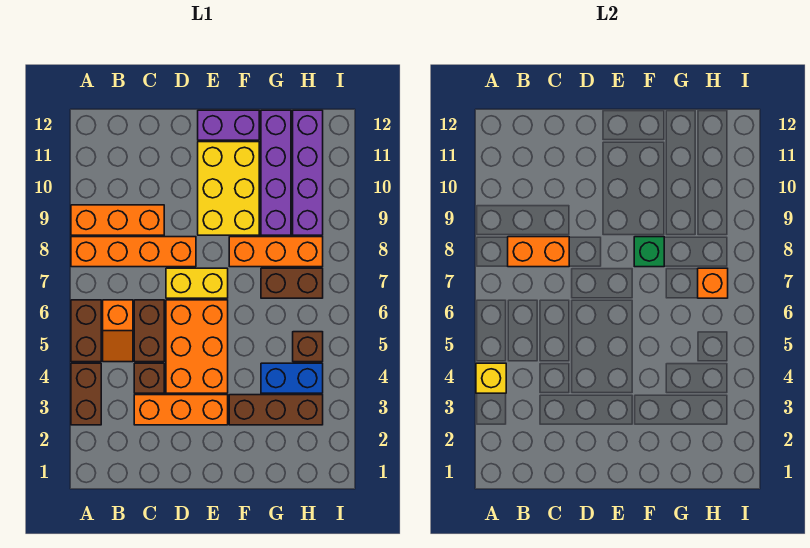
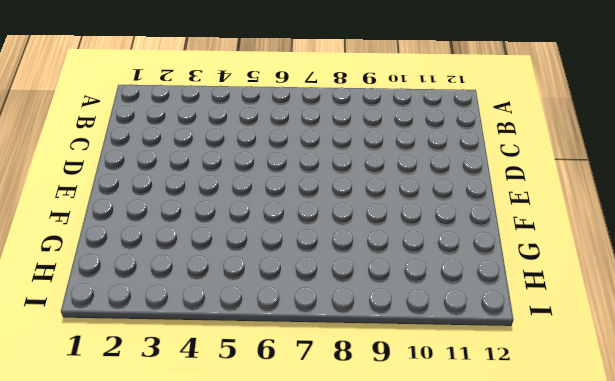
none -> brown brick A3:A4 level 1
none -> brown brick A5:A6 level 1
none -> orange brick A8:D8 level 1

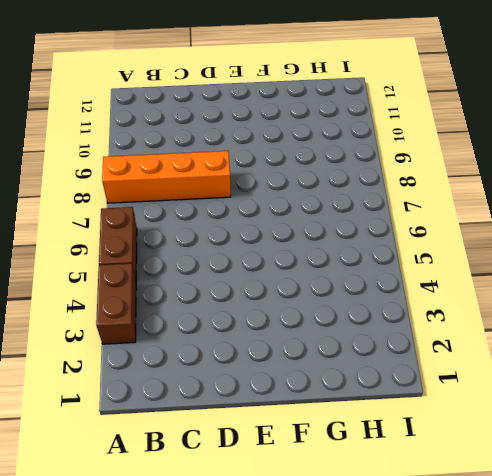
none -> orange brick A9:C9 level 1
none -> orange slope B5:B6 level 1 top 6
none -> orange brick C3:E3 level 1

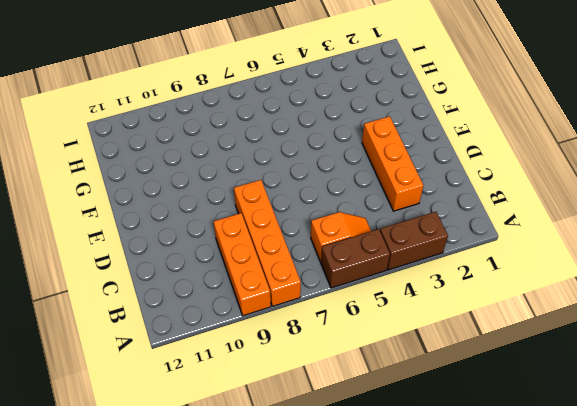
none -> brown brick C4 level 1
none -> brown brick C5:C6 level 1
none -> orange brick D4:E6 level 1

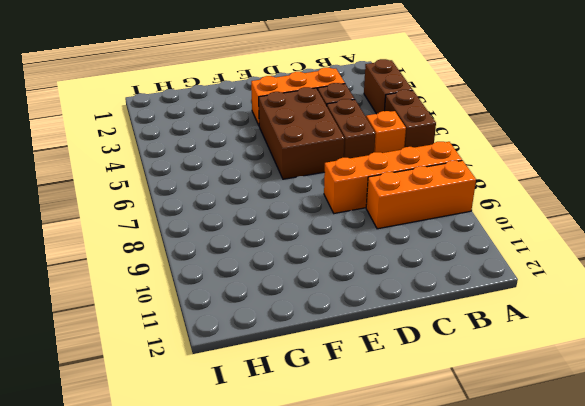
brown brick D4:E6 level 1 -> orange brick D4:E6 level 1
none -> yellow brick D7:E7 level 1
none -> yellow brick E9:F11 level 1
none -> purple brick E12:F12 level 1

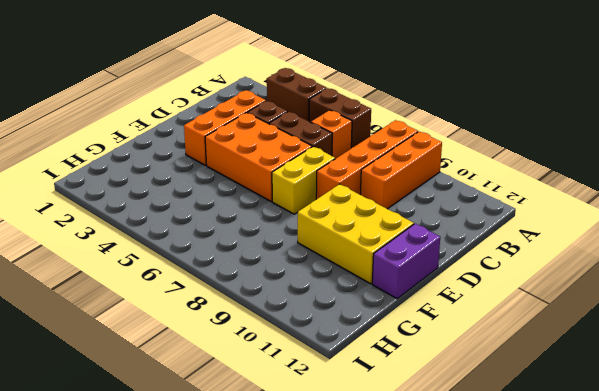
none -> brown brick F3:H3 level 1
none -> orange brick F8:H8 level 1
none -> blue brick G4:H4 level 1

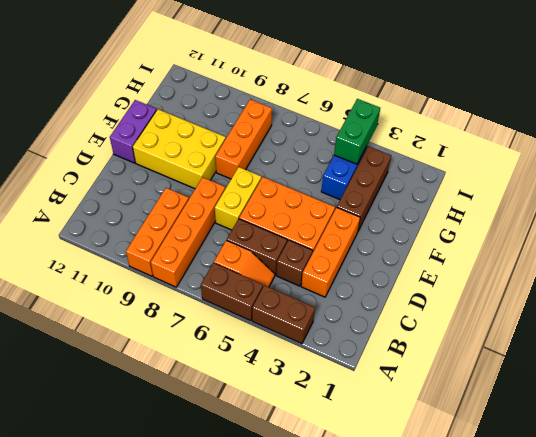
green brick H4:I4 level 2 -> none
none -> brown brick G7:H7 level 1
none -> purple brick G9:G12 level 1
none -> brown brick H5 level 1

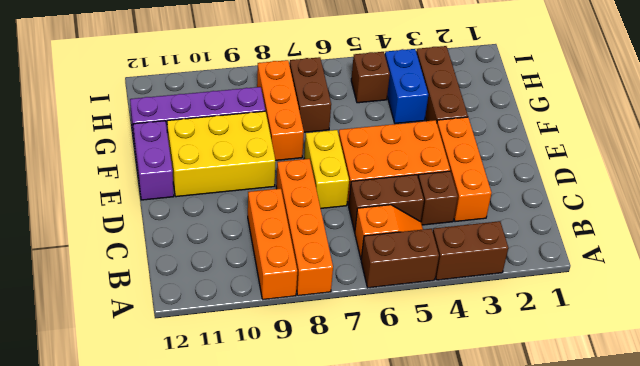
none -> purple brick H9:H12 level 1
none -> yellow brick A4 level 2
none -> orange brick B8:C8 level 2

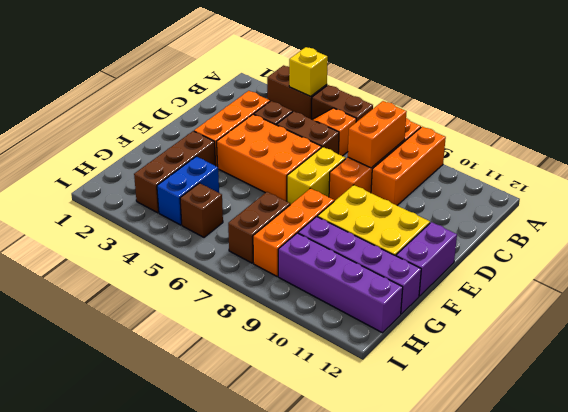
none -> green brick F8 level 2
none -> orange brick H7 level 2

